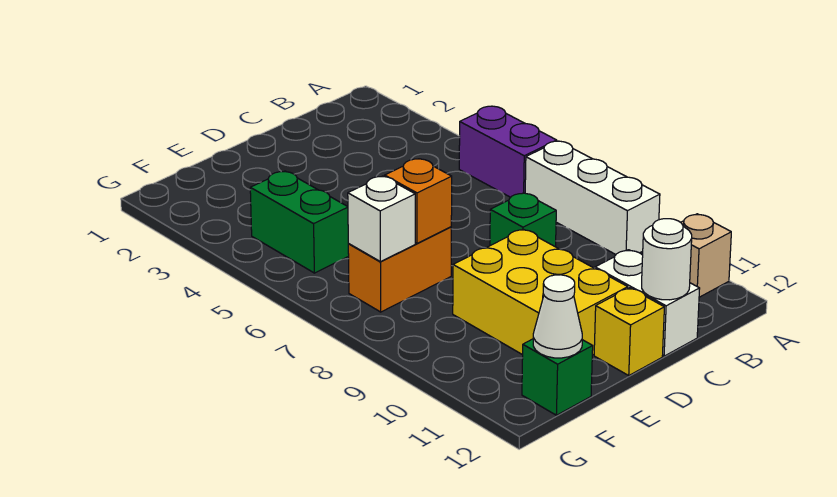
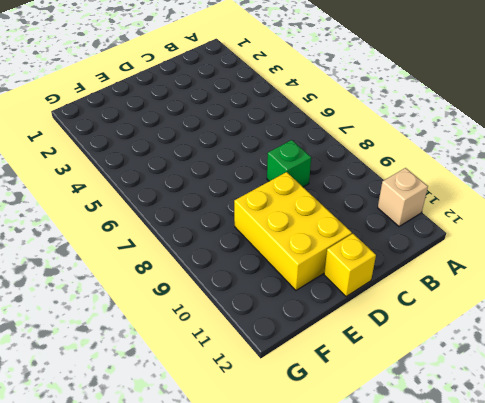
none -> purple brick A5:A6 level 1
none -> white brick A7:A9 level 1
none -> white brick C11:C12 level 1

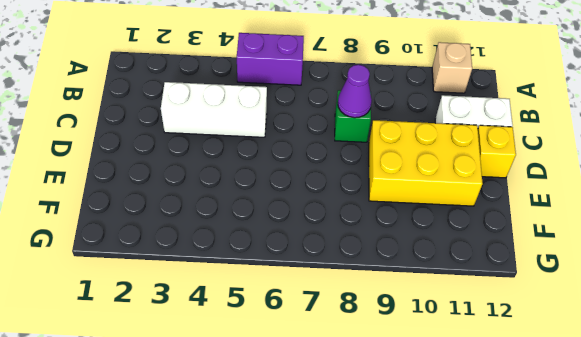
white brick C3:C5 level 1 -> white brick A7:A9 level 1
purple cone C8 level 2 -> none
none -> orange brick E7:F7 level 1
none -> green brick F4:F5 level 1
none -> green brick F12 level 1

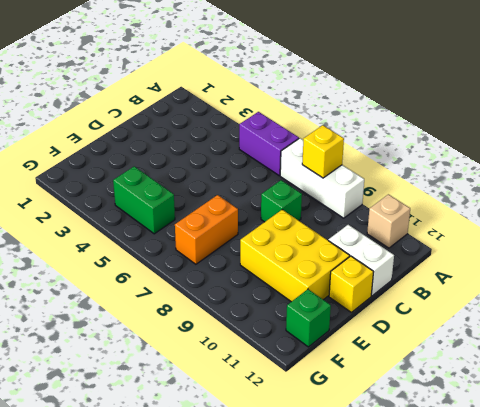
yellow brick A8 level 2 -> none
none -> white round brick C12 level 2
none -> orange brick E7 level 2
none -> white brick F7 level 2

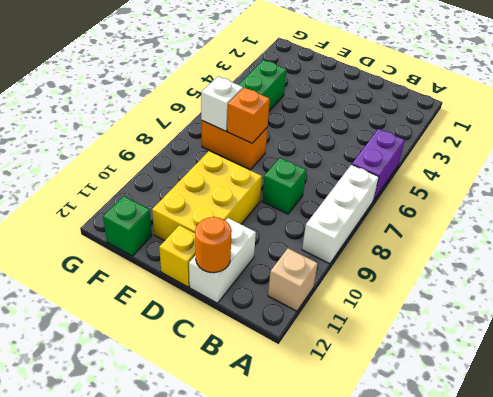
orange round brick C12 level 2 -> white round brick C12 level 2
none -> white cone F12 level 2

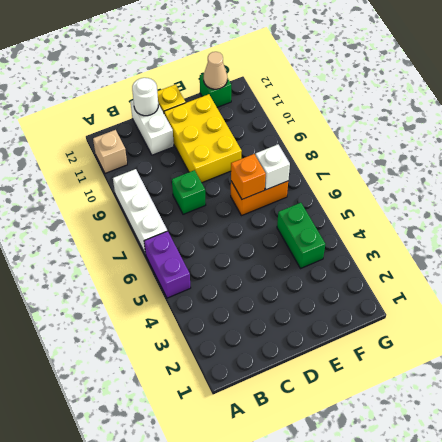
tan cone F12 level 2 -> white cone F12 level 2

